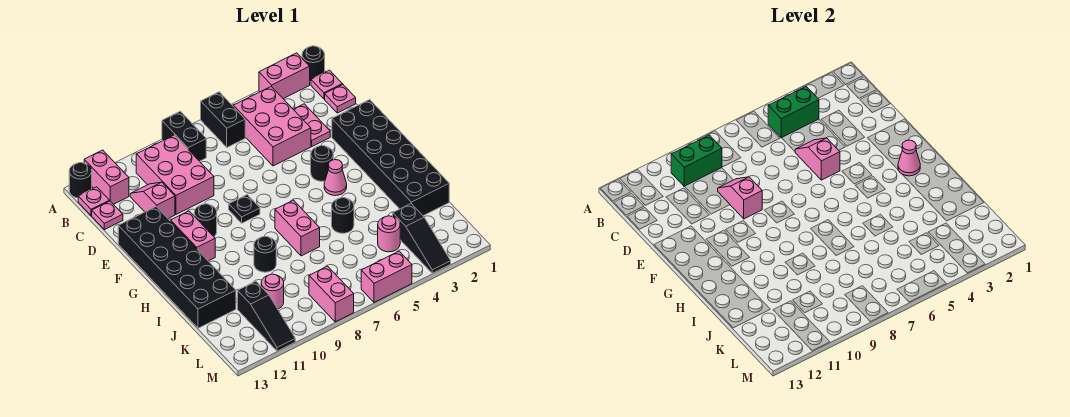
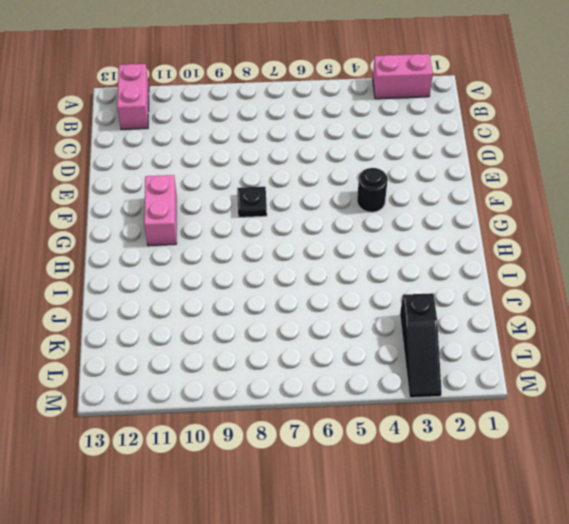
none -> black round brick A1 level 1
none -> black brick A6:B6 level 1
none -> black brick A8:B8 level 1
none -> black round brick A13 level 1

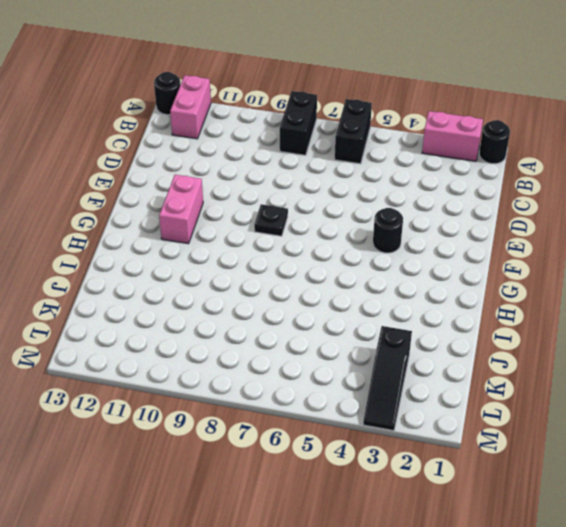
none -> pink plate B1 level 1
none -> pink brick B4:D5 level 1
none -> pink brick B9:D10 level 1
none -> pink plate B13 level 1

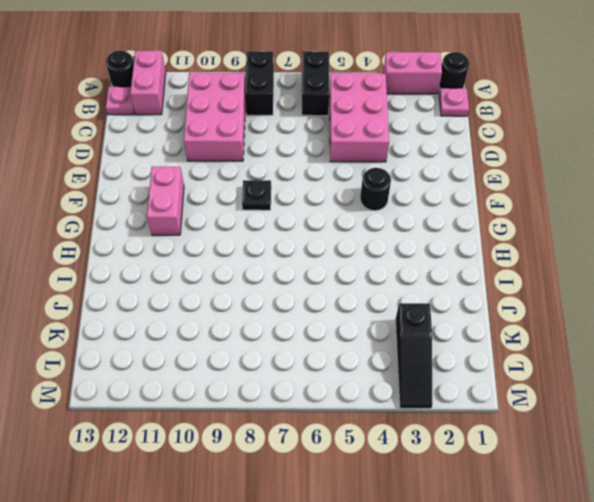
none -> pink plate C1 level 1
none -> pink plate C3:D3 level 1
none -> pink slope C11:D11 level 1 top D
none -> pink plate C13 level 1

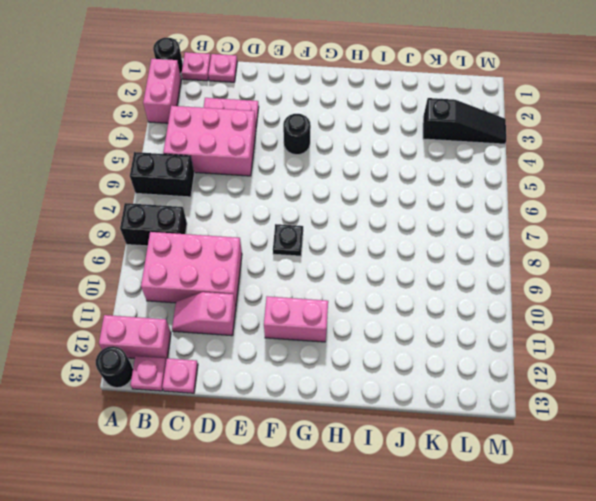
none -> black brick E1:J2 level 1
none -> black brick E12:J13 level 1
none -> black round brick F10 level 1
none -> pink cone G4 level 1

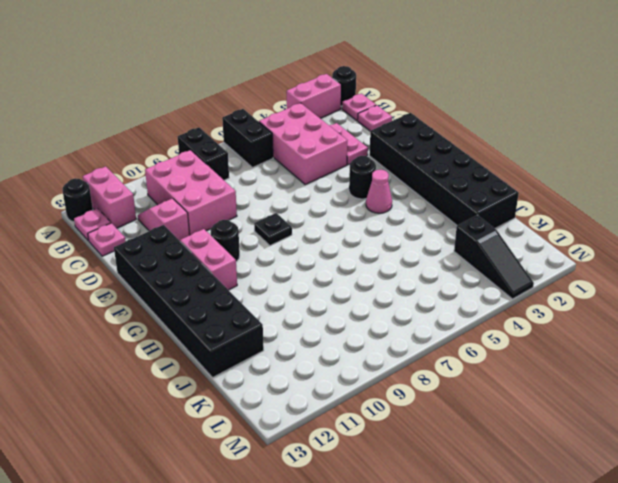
none -> pink brick H7:I7 level 1
none -> black round brick I5 level 1
none -> black round brick I9 level 1
none -> pink round brick K4 level 1

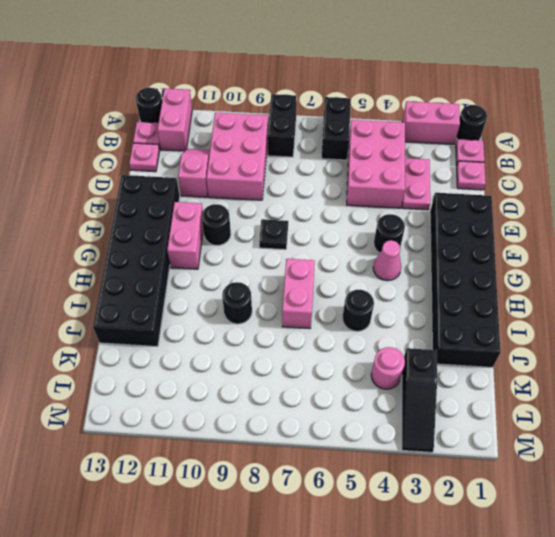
none -> pink round brick K10 level 1
none -> black slope K11:M11 level 1 top K
none -> pink brick L8:M8 level 1
none -> pink brick M5:M6 level 1

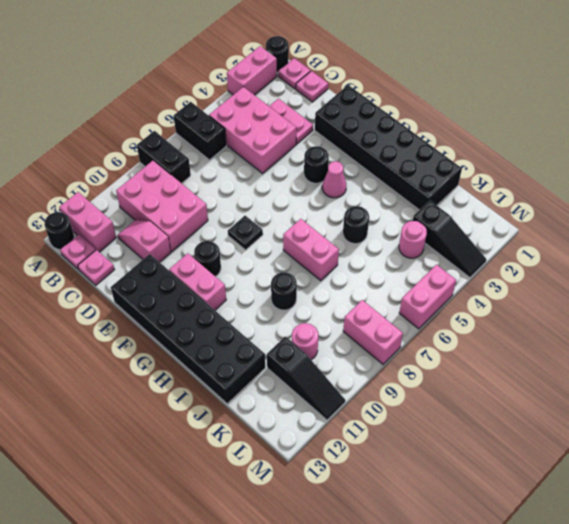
none -> green brick B4:B5 level 2
none -> green brick B9:B10 level 2
none -> pink slope D5:E5 level 2 top E
none -> pink slope D9:E9 level 2 top E

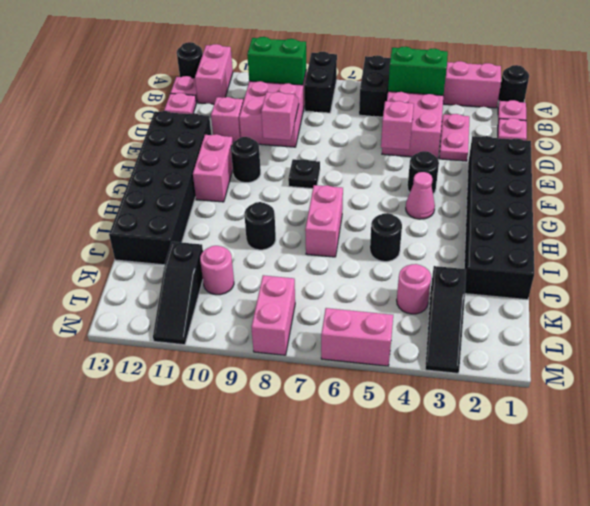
none -> pink cone G2 level 2

